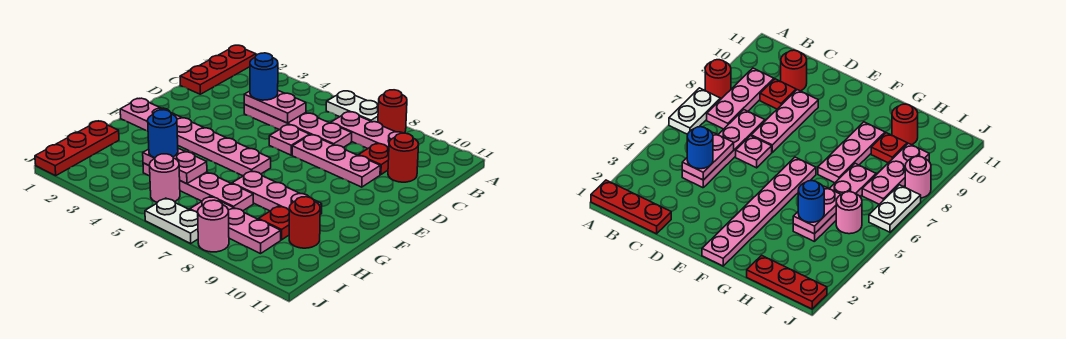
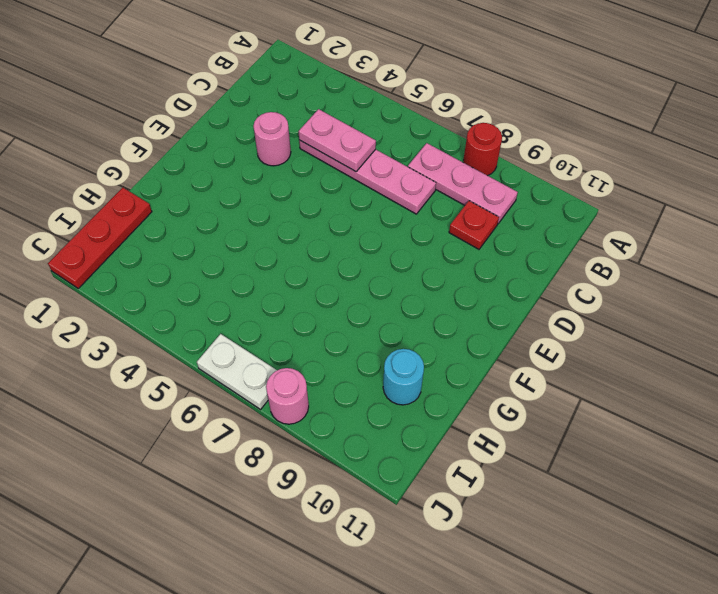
pink round brick D3 level 1 -> pink round brick I5 level 1
cyan round brick H10 level 1 -> red round brick H10 level 1
none -> red plate A1:C1 level 1
none -> white plate A6:A7 level 1
none -> red round brick C10 level 1

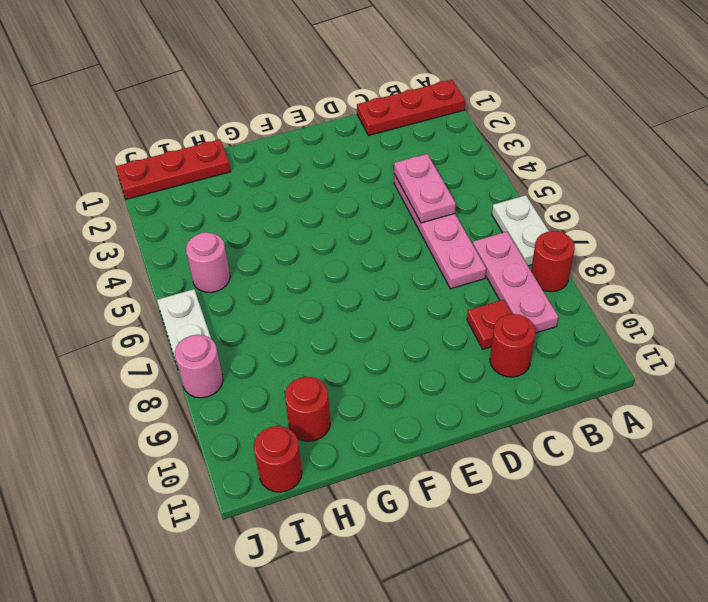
red round brick I11 level 1 -> none
none -> pink plate D6 level 1
none -> pink plate D7:D9 level 1
none -> pink plate F1:F6 level 1

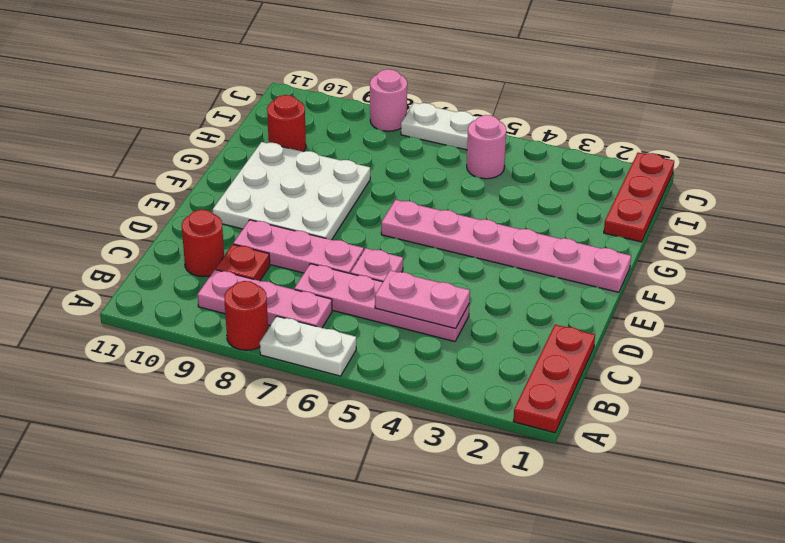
white plate E8:G10 level 1 -> pink plate G7:G9 level 1
none -> pink plate H4:H7 level 1
none -> red plate H9 level 1
none -> pink plate I7:I9 level 1

